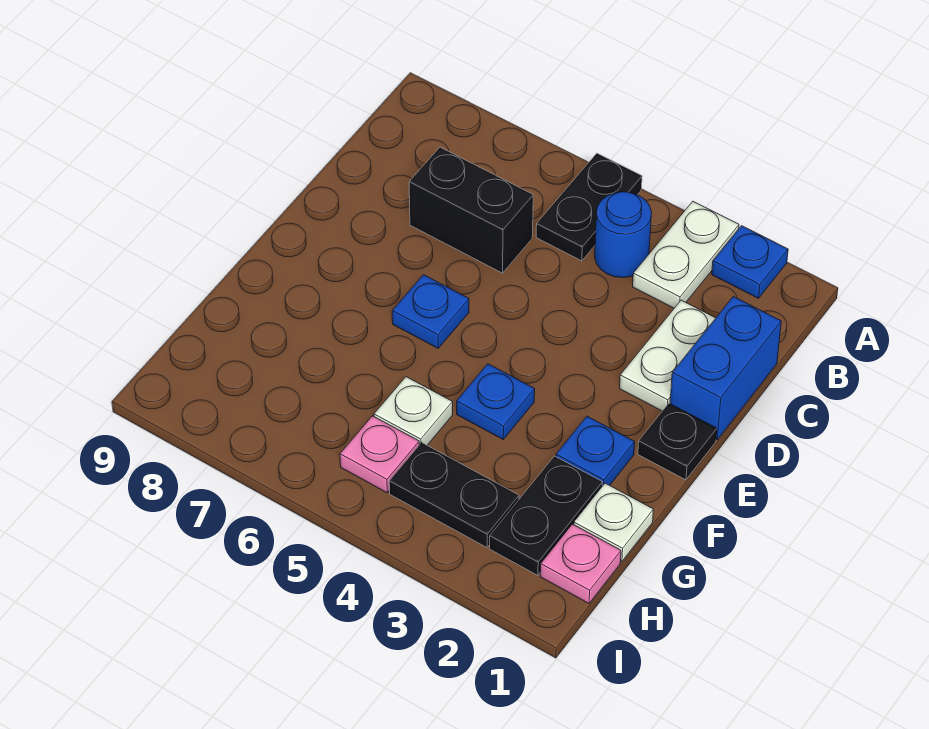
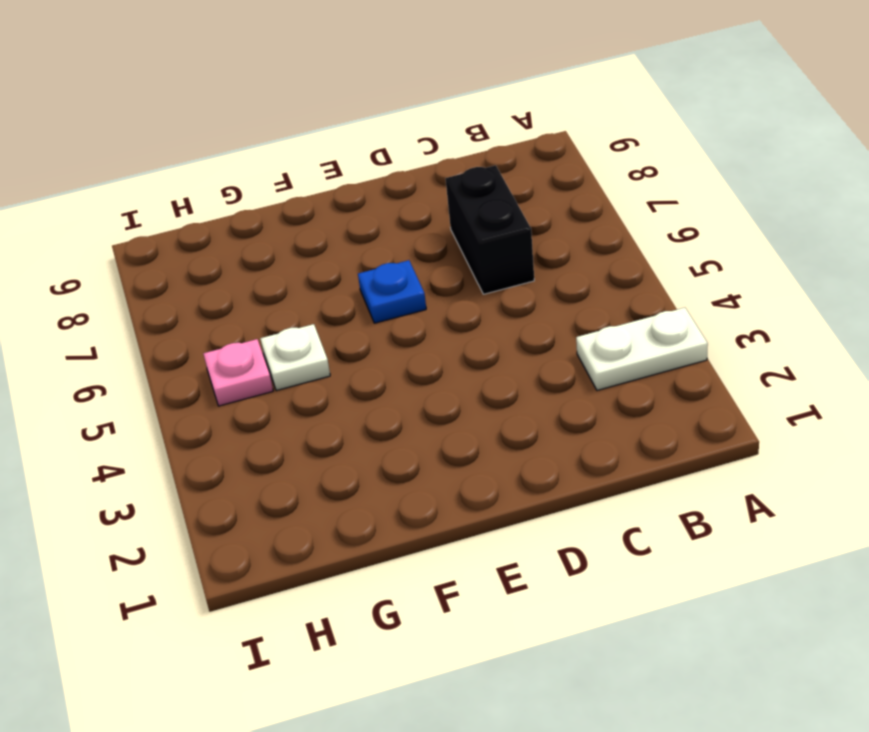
none -> blue plate A2 level 1
none -> black plate A5:B5 level 1
none -> blue round brick B4 level 1

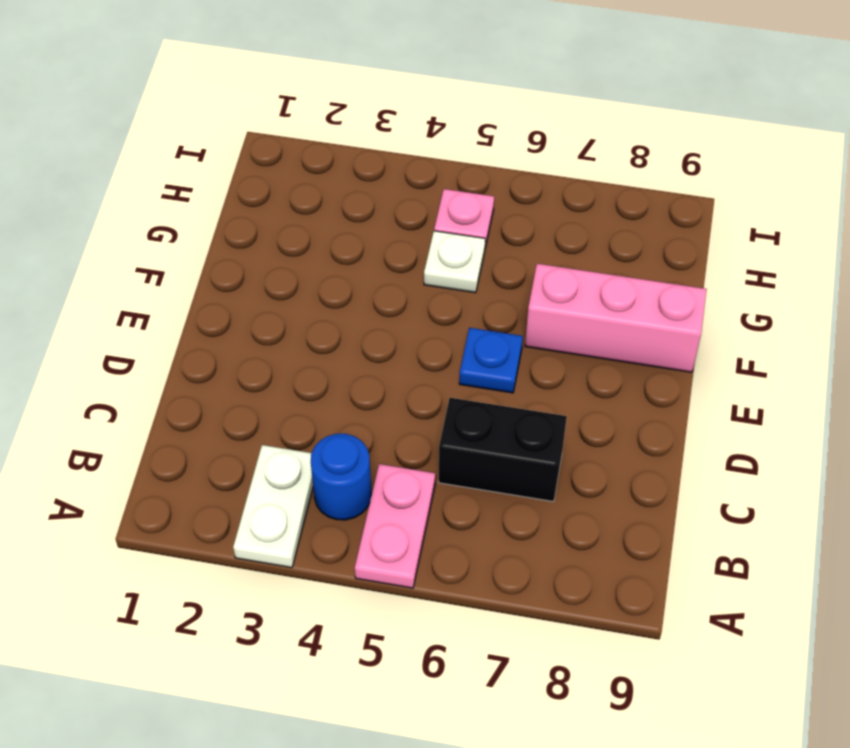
pink plate A5:B5 level 1 -> black plate A5:B5 level 1
pink brick F7:F9 level 1 -> none
none -> blue plate A2 level 1
none -> blue brick C1:D1 level 1
none -> white plate C2:D2 level 1

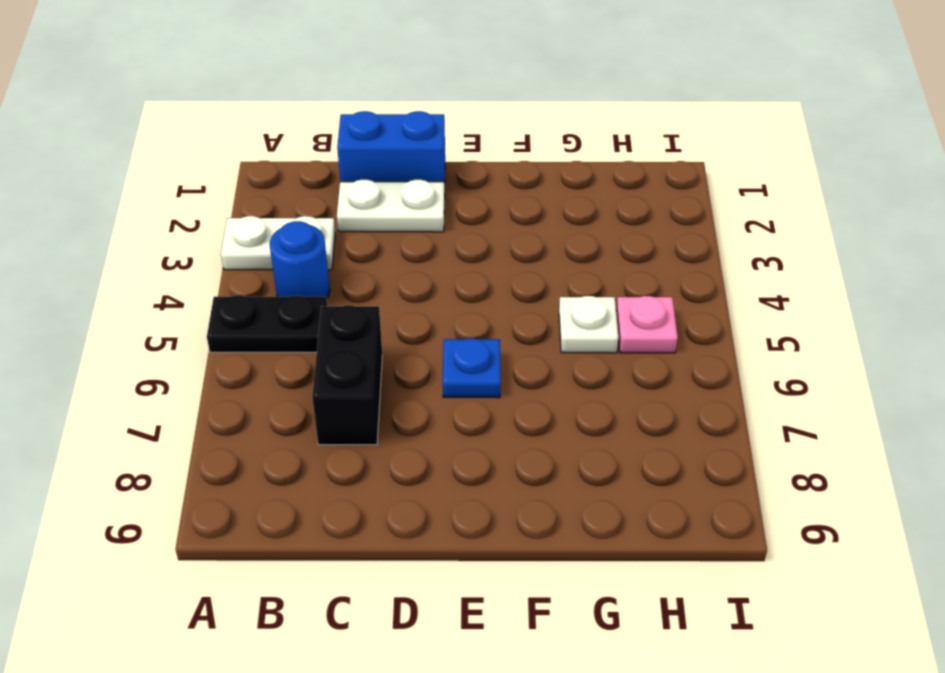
none -> blue plate A2 level 1
none -> black plate E1 level 1
none -> blue plate F2 level 1

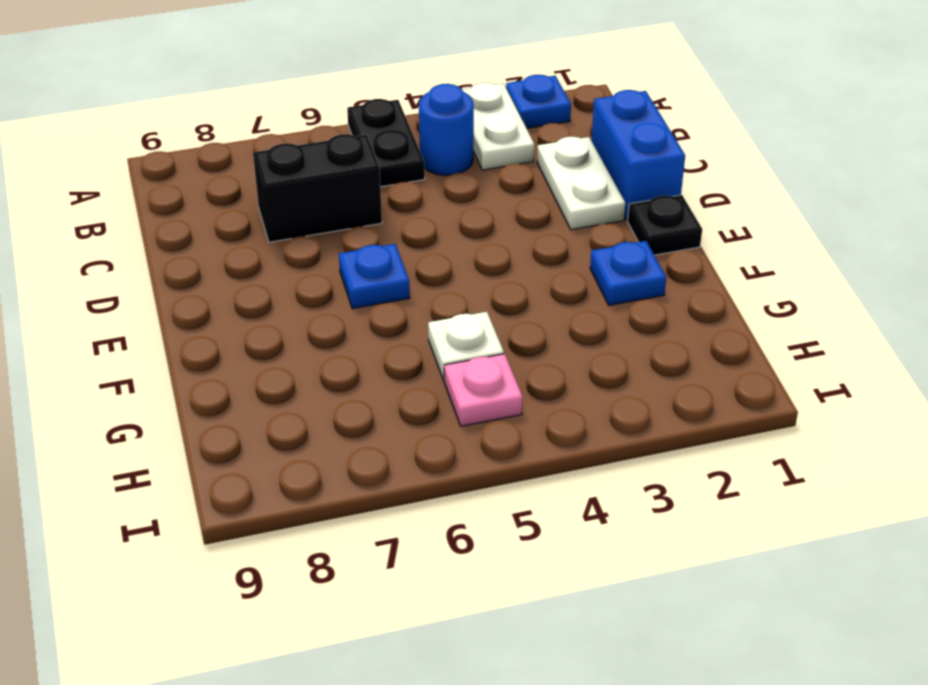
none -> blue plate F4 level 1
none -> white plate G1 level 1
none -> black plate G2:H2 level 1

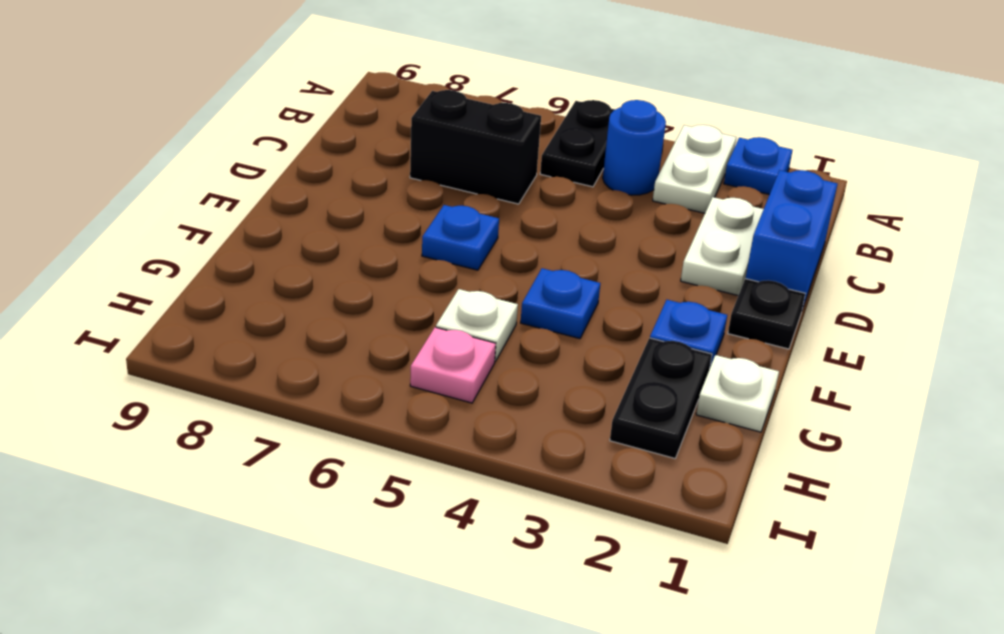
none -> pink plate H1 level 1
none -> black plate H3:H4 level 1

